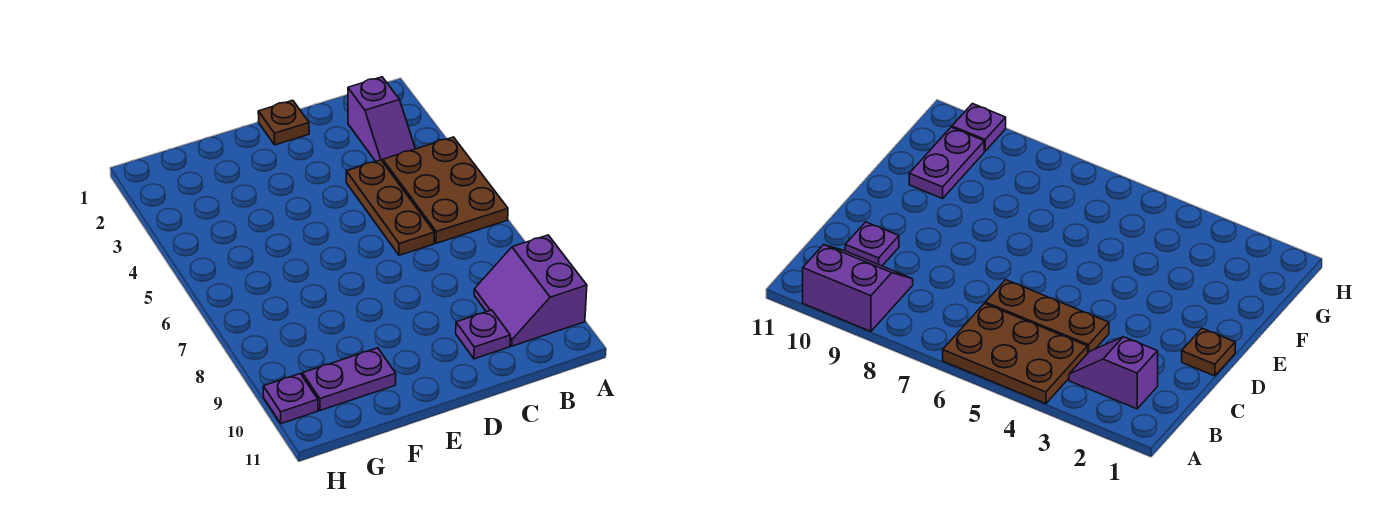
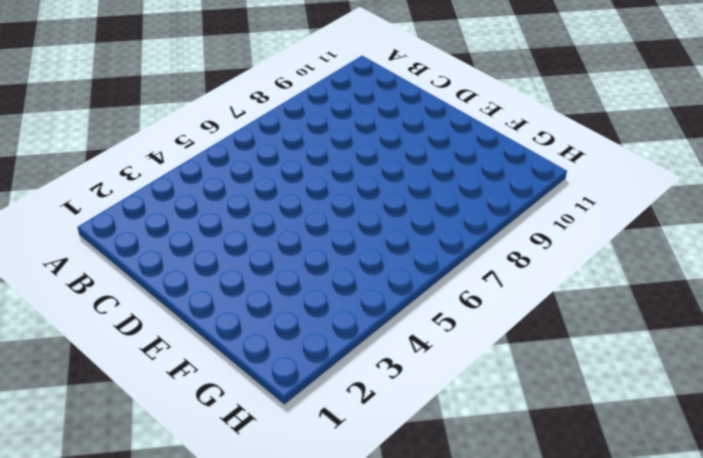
none -> brown plate A4:B6 level 1
none -> purple slope A9:B10 level 1 top A

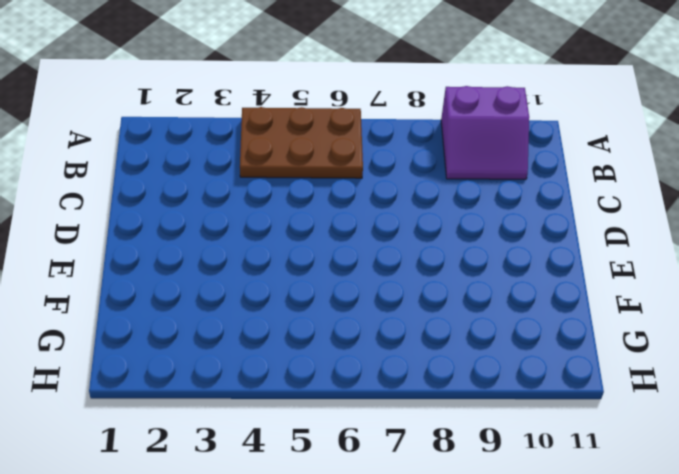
none -> purple slope B2:B3 level 1 top 2
none -> brown plate C4:C6 level 1

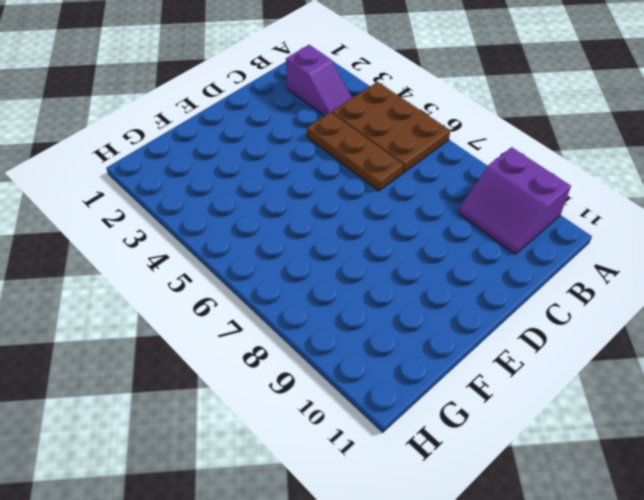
none -> purple plate C10 level 1
none -> brown plate D1 level 1

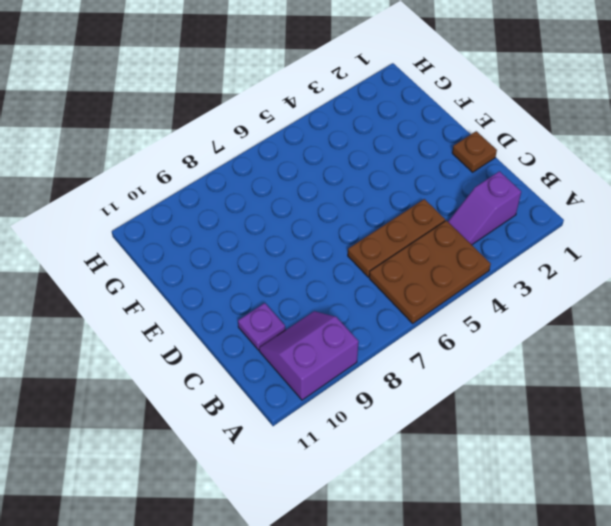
none -> purple plate F10:G10 level 1
none -> purple plate H10 level 1

